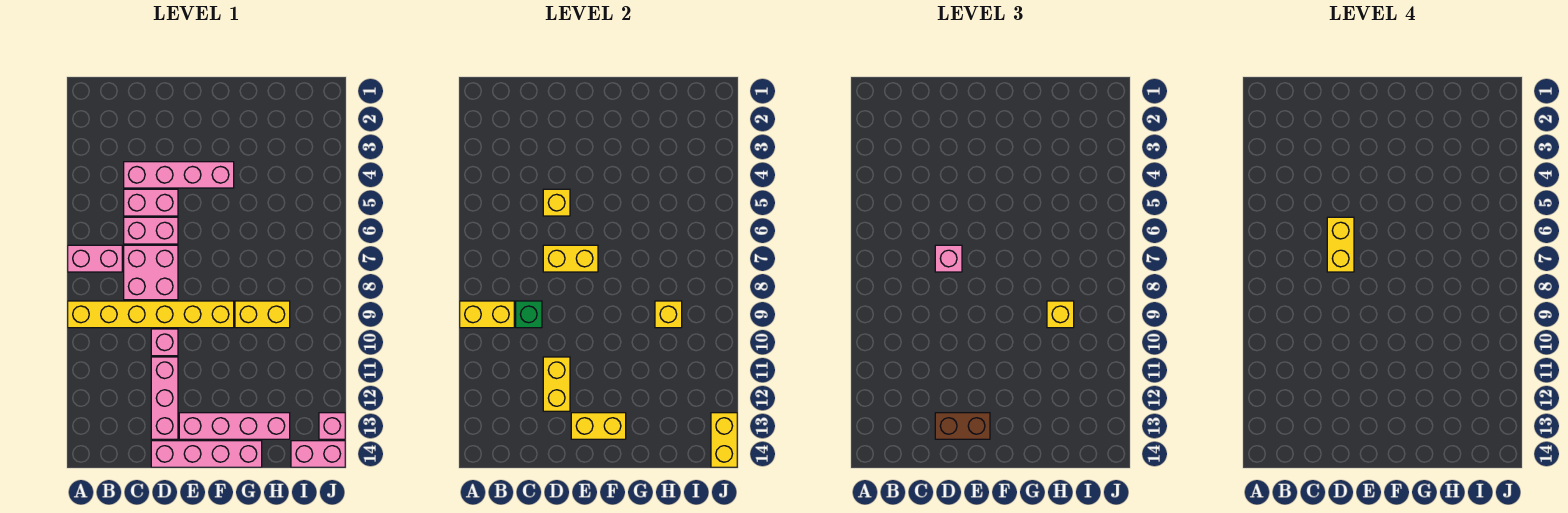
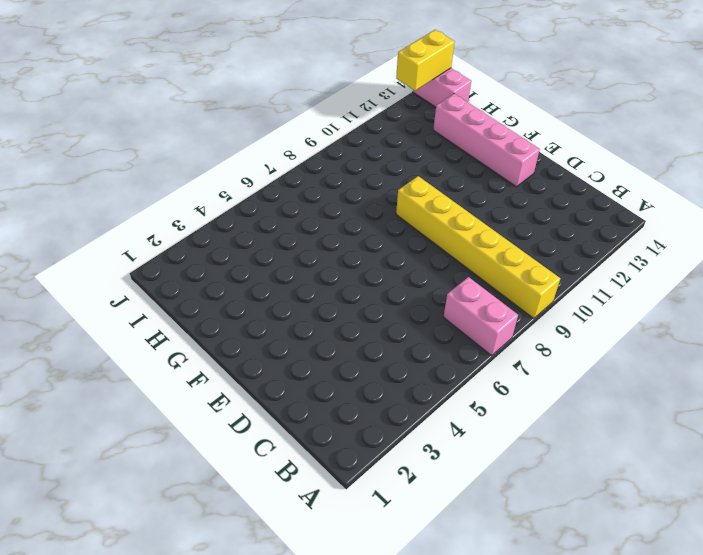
none -> pink brick C4:F4 level 1
none -> pink brick C5:D5 level 1
none -> pink brick C6:D6 level 1

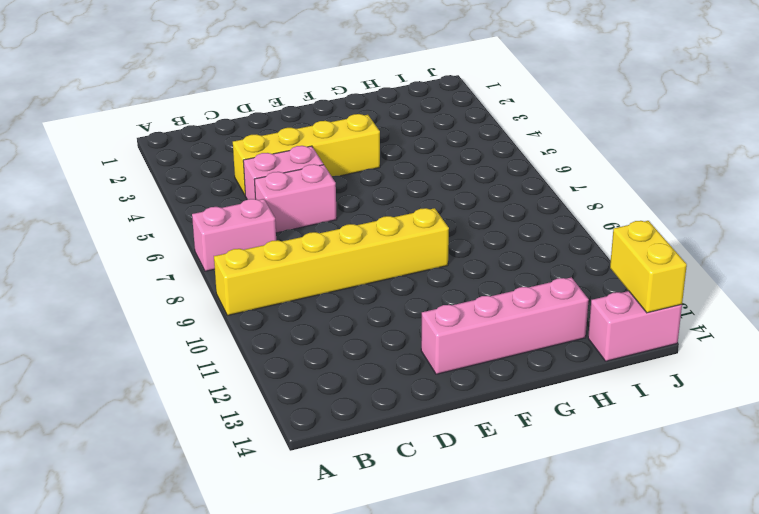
yellow brick C4:F4 level 1 -> pink brick C4:F4 level 1
none -> pink brick C7:D8 level 1
none -> pink brick D10 level 1
none -> pink brick D11:D13 level 1

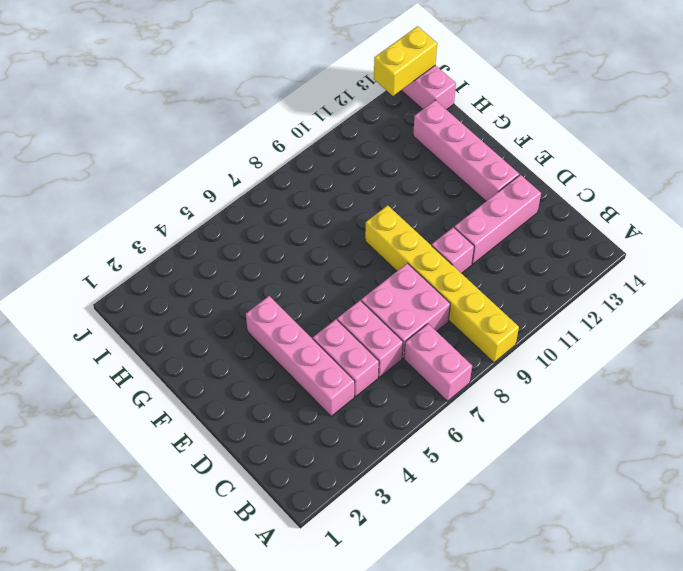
none -> pink brick D14:G14 level 1
none -> yellow brick G9:H9 level 1
none -> pink brick J13 level 1

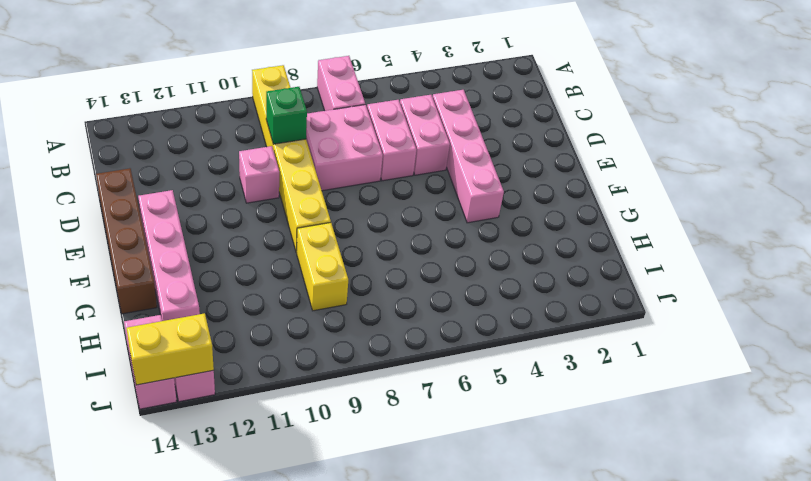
brown brick D14:G14 level 1 -> pink brick D14:G14 level 1
none -> pink brick D11:D13 level 1
none -> yellow brick A9:B9 level 2
none -> yellow brick D5 level 2

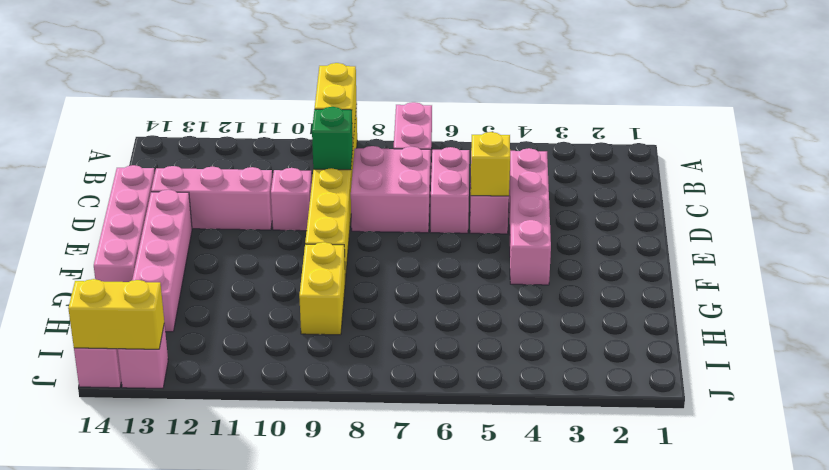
none -> yellow brick D7:E7 level 2
none -> yellow brick D11:D12 level 2
none -> yellow brick E13:F13 level 2

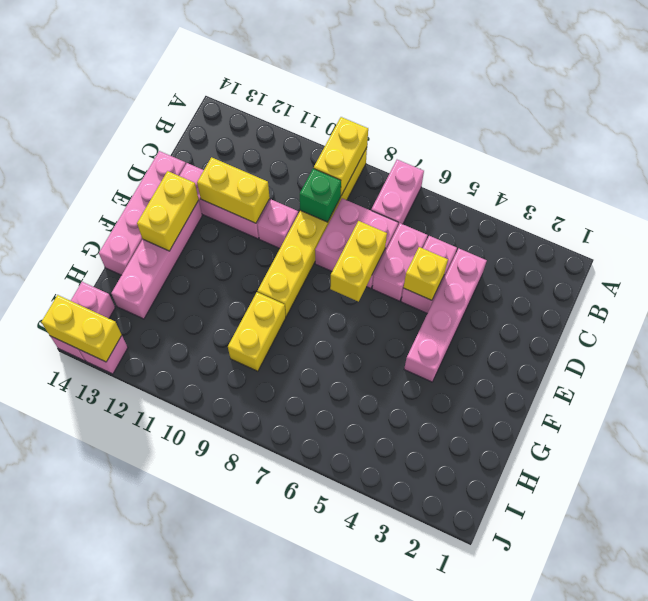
none -> yellow brick H9 level 2
none -> pink brick D7 level 3
none -> brown brick D13:E13 level 3

